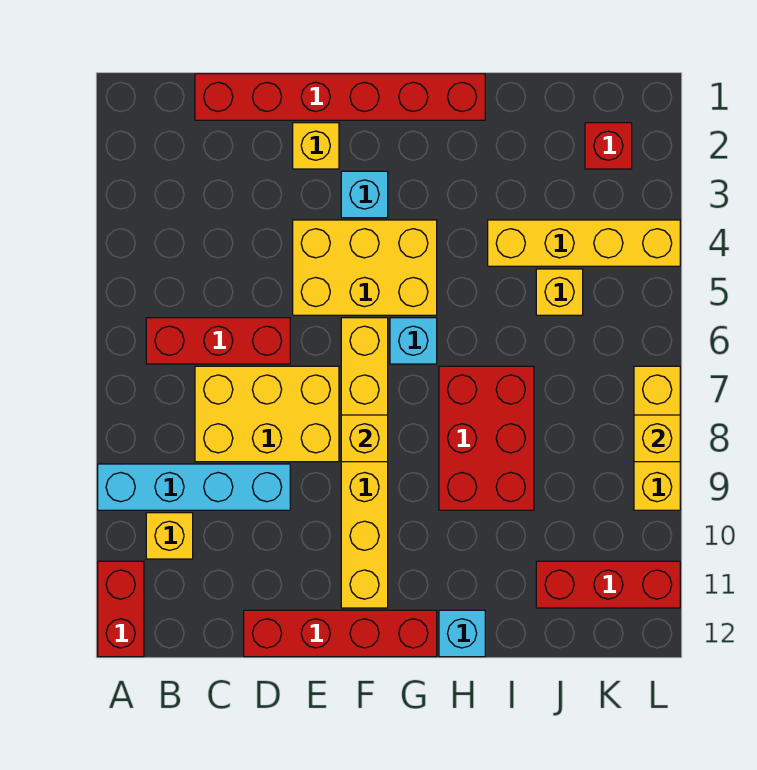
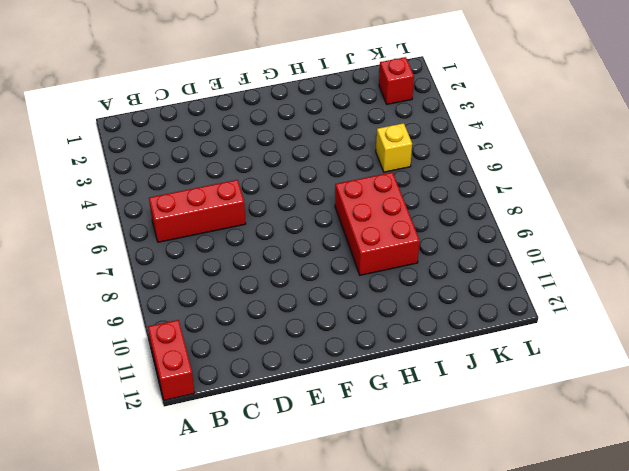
none -> cyan brick A9:D9 level 1
none -> yellow brick B10 level 1
none -> red brick C1:H1 level 1

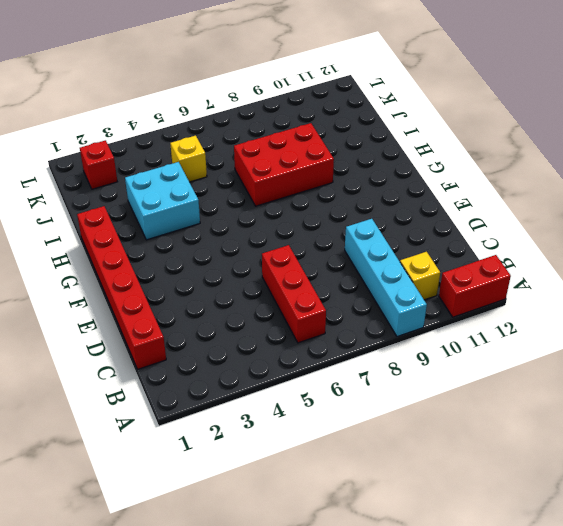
cyan brick H3:I4 level 1 -> yellow brick I4:L4 level 1
none -> yellow brick C7:E8 level 1
none -> red brick D12:G12 level 1
none -> yellow brick E2 level 1

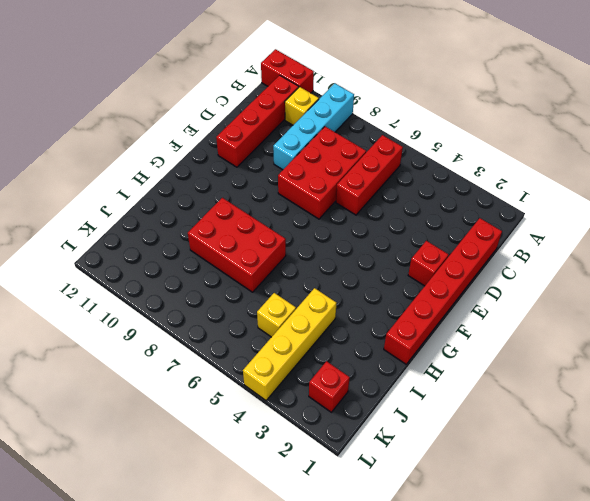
red brick B11:E11 level 1 -> red brick D12:G12 level 1
red brick C7:E8 level 1 -> yellow brick C7:E8 level 1
red brick E2 level 1 -> yellow brick E2 level 1
none -> yellow brick E4:G5 level 1
none -> cyan brick F3 level 1
none -> yellow brick F6:F11 level 1

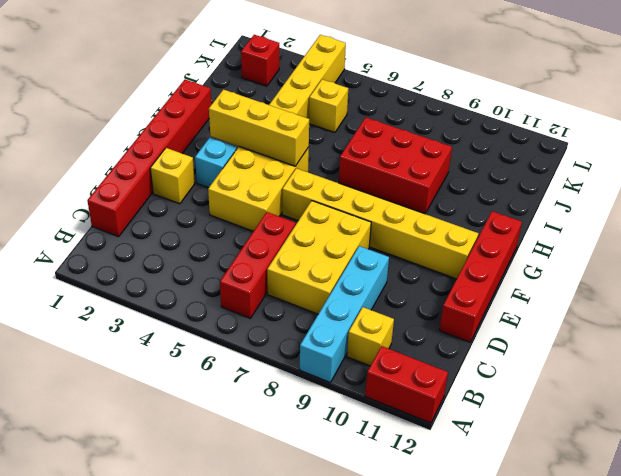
yellow brick G3:G5 level 2 -> yellow brick L7:L9 level 1
none -> cyan brick G6 level 1
none -> cyan brick H12 level 1
none -> red brick J11:L11 level 1

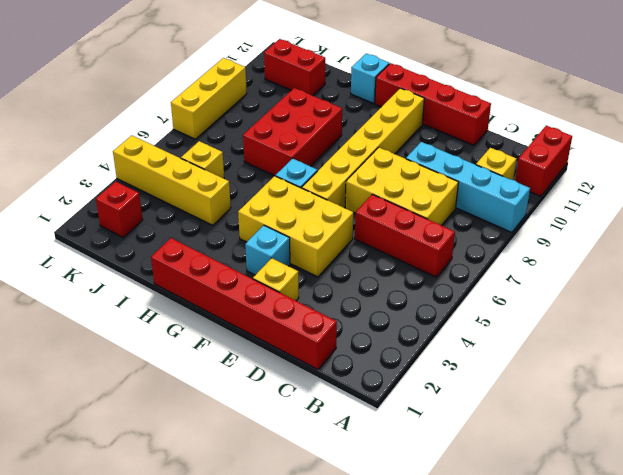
red brick J11:K11 level 1 -> red brick J11:L11 level 1
none -> yellow brick F8 level 2
none -> yellow brick L8 level 2

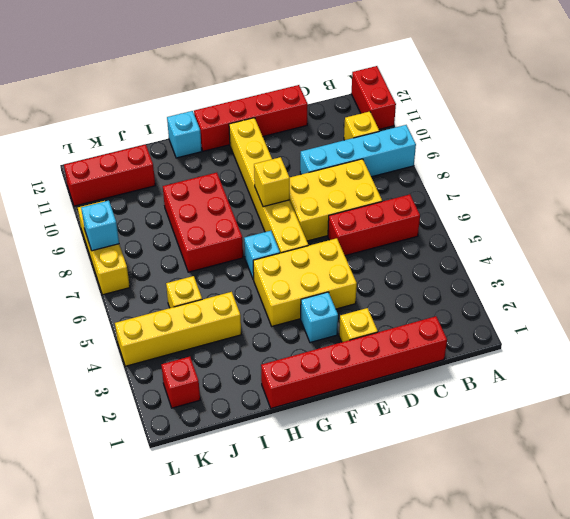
cyan brick L8 level 2 -> yellow brick L8 level 2

